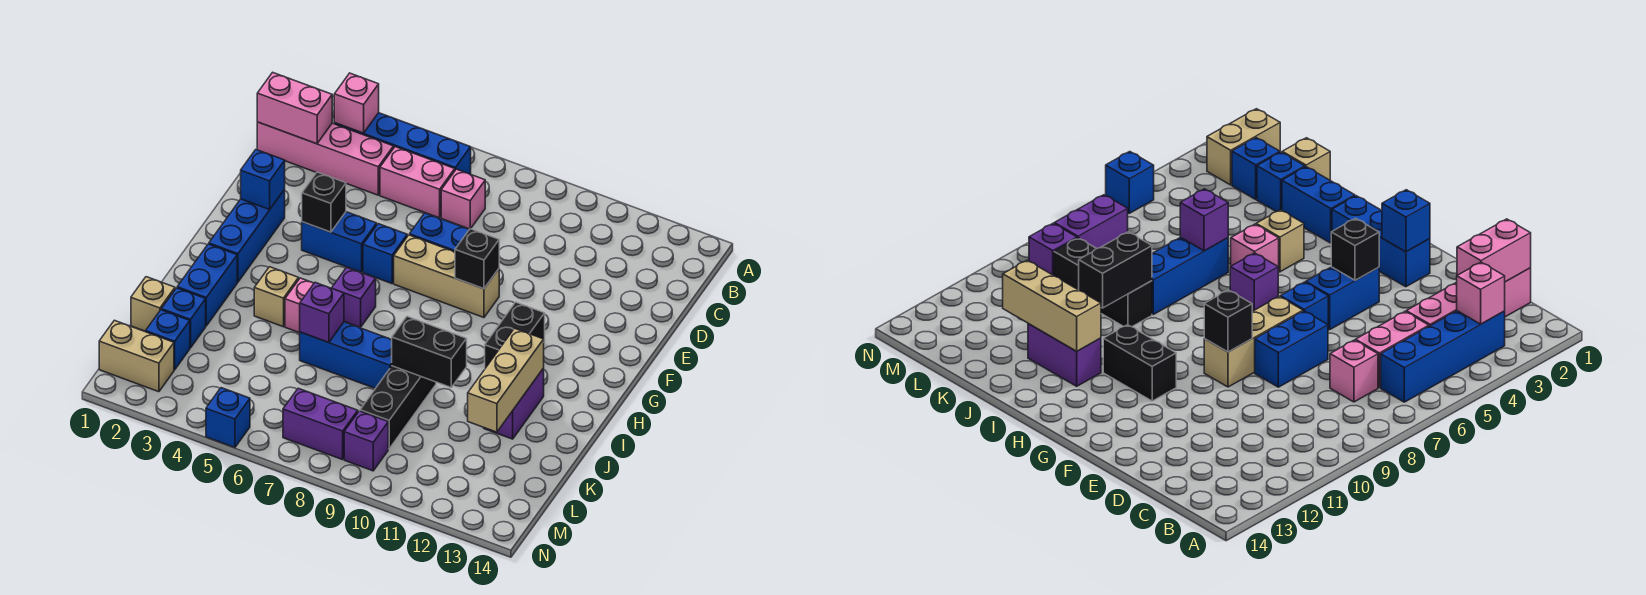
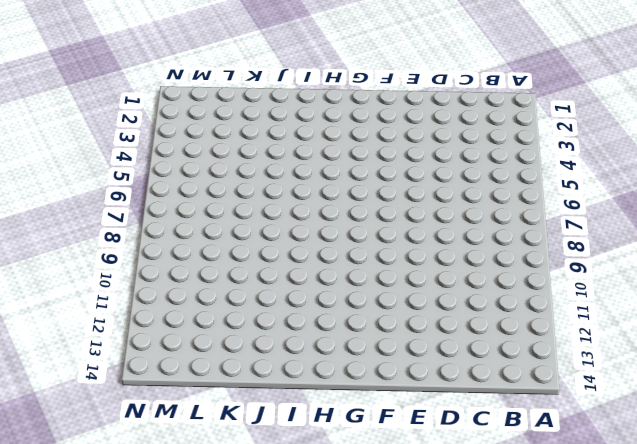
none -> blue brick B3:B6 level 1
none -> pink brick C1:C4 level 1
none -> pink brick C5:C6 level 1
none -> pink brick C7 level 1

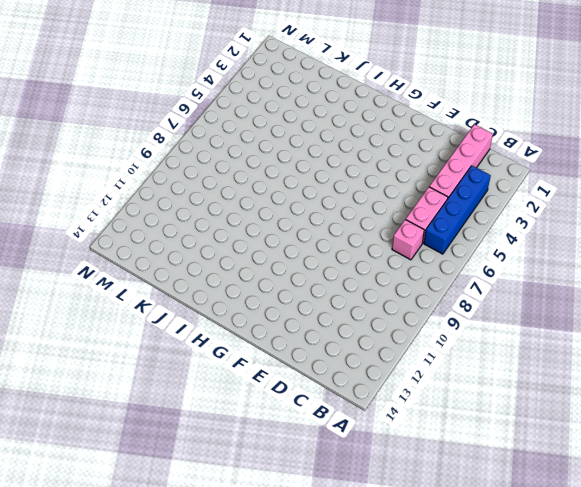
none -> blue brick E7:E8 level 1
none -> blue brick F2:H2 level 1
none -> blue brick F4:F5 level 1
none -> blue brick F6 level 1

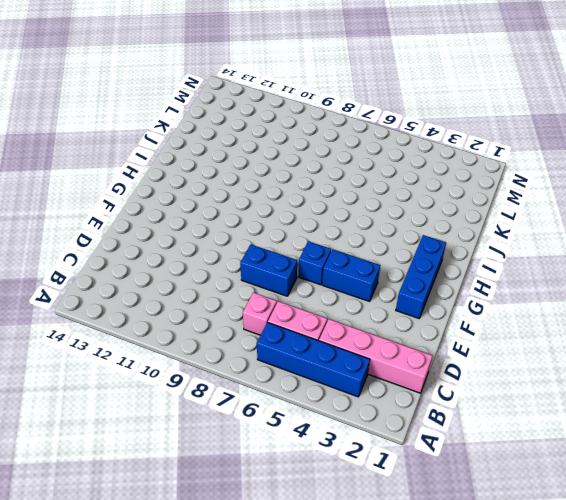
none -> tan brick F7:F9 level 1
none -> black brick G11:H11 level 1
none -> purple brick H6 level 1
none -> blue brick I2:J2 level 1

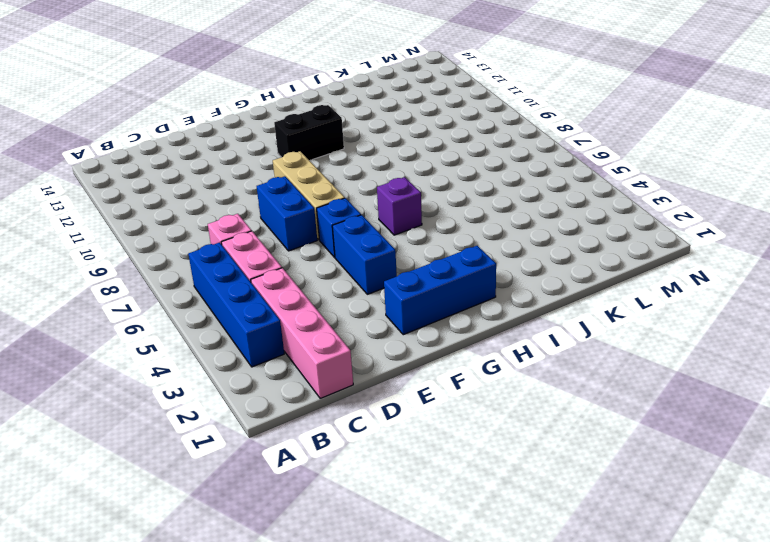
none -> blue brick I2:J2 level 1
none -> tan brick I4 level 1
none -> pink brick I5 level 1
none -> purple brick I12:J12 level 1

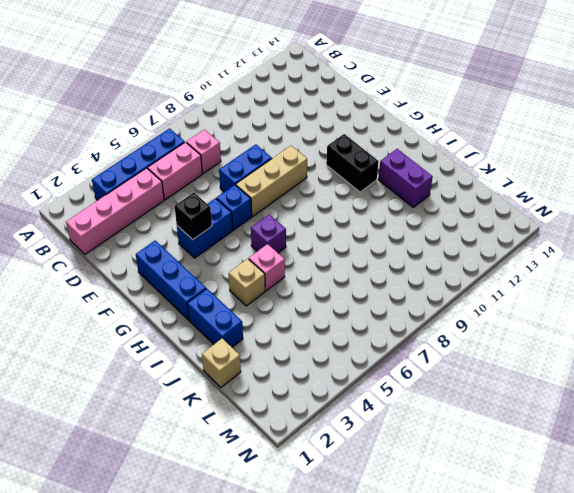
none -> blue brick J6:J8 level 1
none -> black brick J9:L9 level 1
none -> blue brick K2 level 1
none -> blue brick L2 level 1

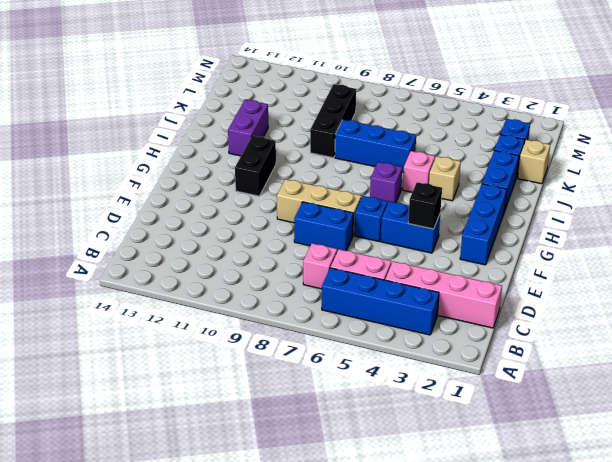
none -> tan brick M1:M2 level 1
none -> purple brick M7:M8 level 1
none -> purple brick M9 level 1
none -> blue brick N5 level 1

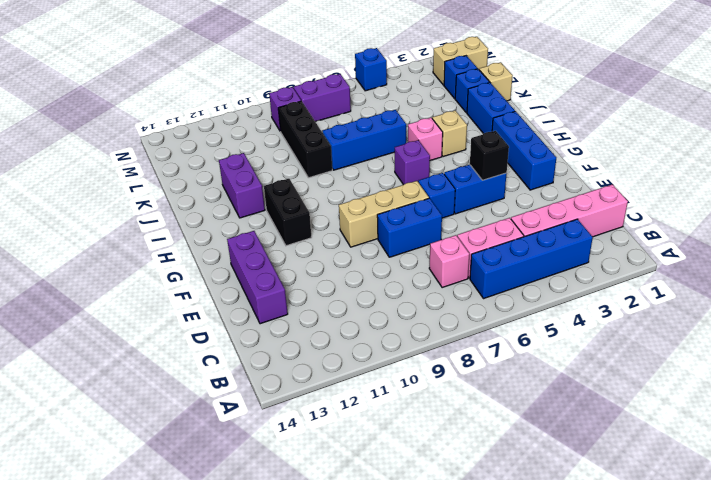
purple brick D13:F13 level 1 -> none
none -> pink brick B3 level 2
none -> pink brick C1:C2 level 2
none -> blue brick F2 level 2
none -> black brick F9 level 2

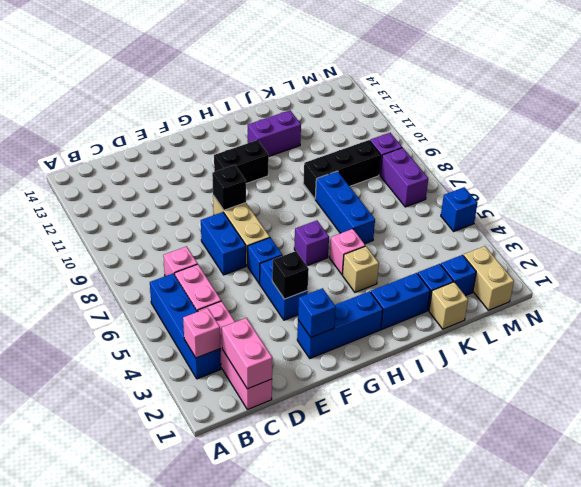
none -> tan brick I12:K12 level 2
none -> purple brick J6 level 2
none -> black brick J9:J10 level 2

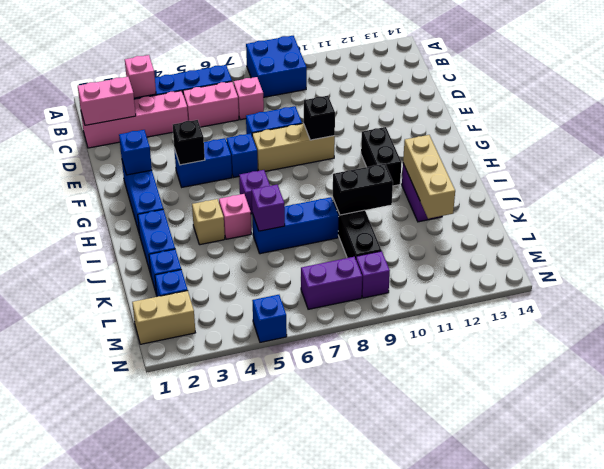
blue brick A8:B9 level 1 -> none
none -> tan brick K1 level 1

